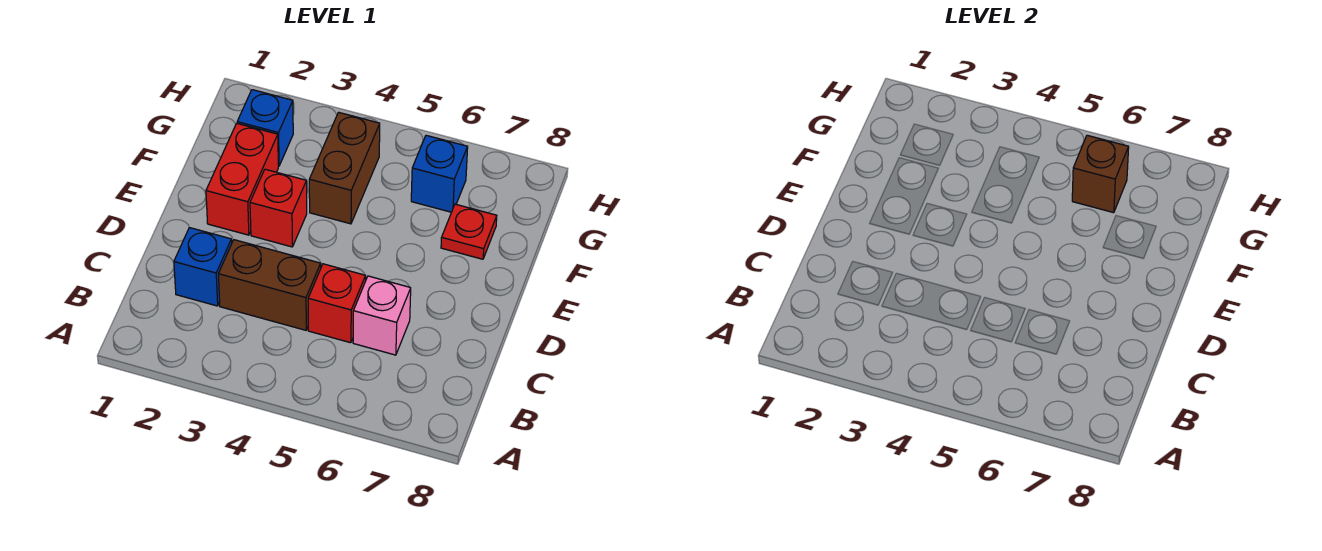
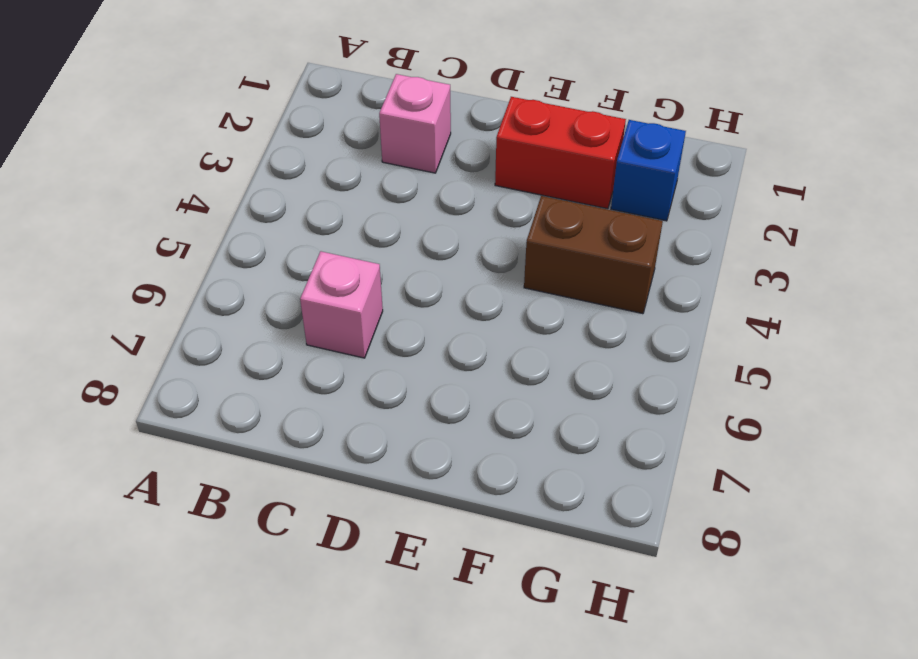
pink brick C2 level 1 -> blue brick C2 level 1
none -> brown brick C3:C4 level 1
none -> red brick C5 level 1

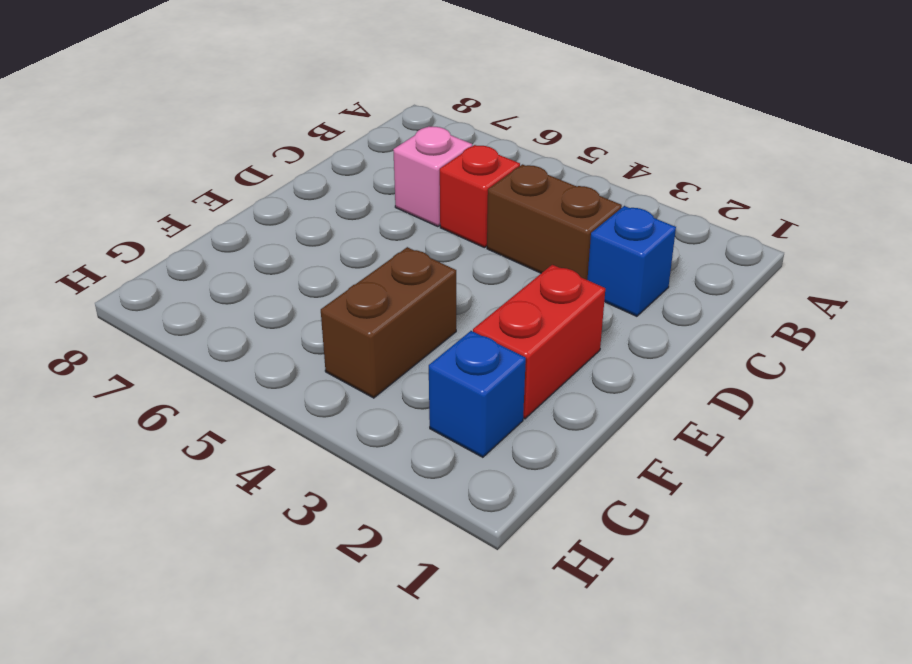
none -> red brick E3 level 1
none -> red plate F7 level 1

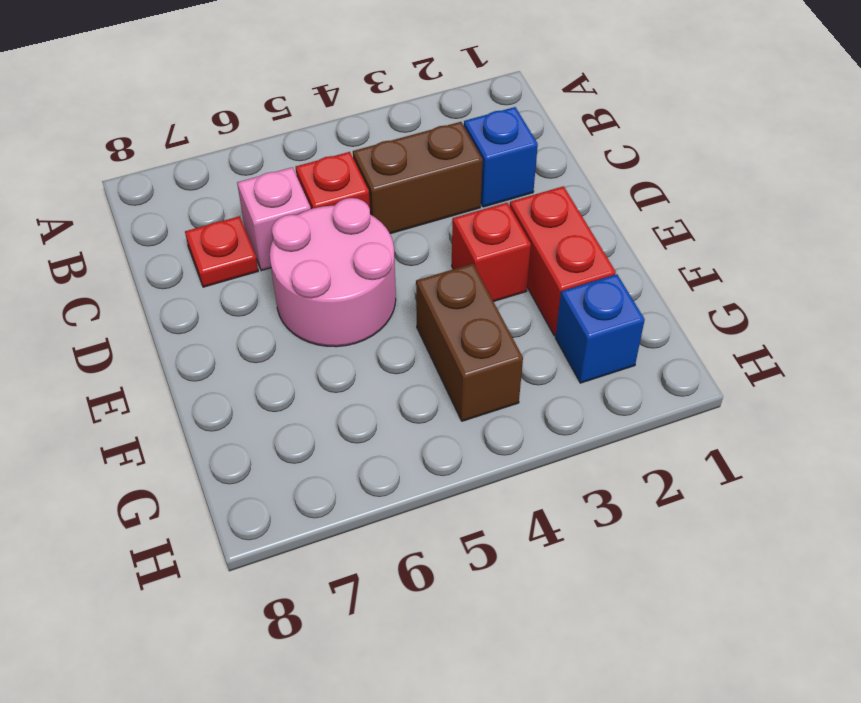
red plate C7 level 1 -> red plate F7 level 1
pink round brick D5:E6 level 1 -> none
none -> blue brick G6 level 1
none -> brown brick G6 level 2

